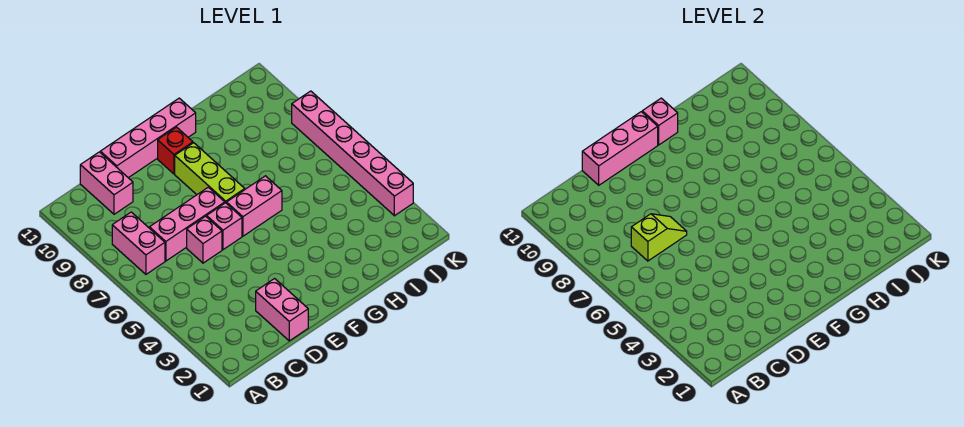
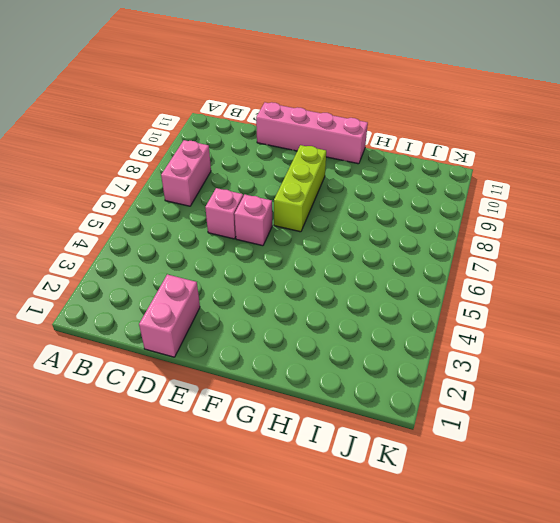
none -> pink brick C7:E7 level 1
none -> pink brick C10:C11 level 1
none -> pink brick F6:G6 level 1

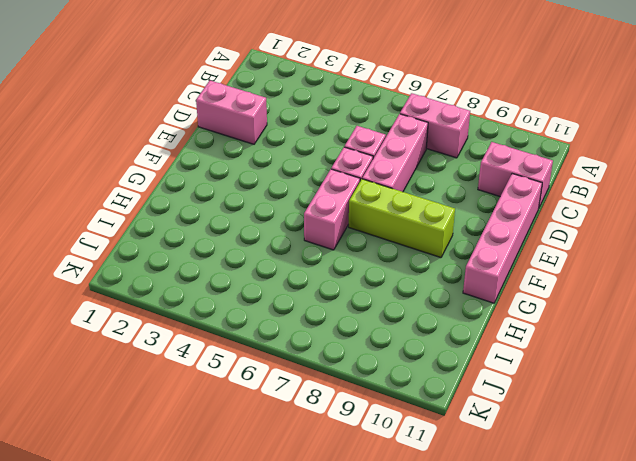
none -> red brick F10 level 1
none -> pink brick K3:K8 level 1
none -> lime slope C7:D7 level 2 top C

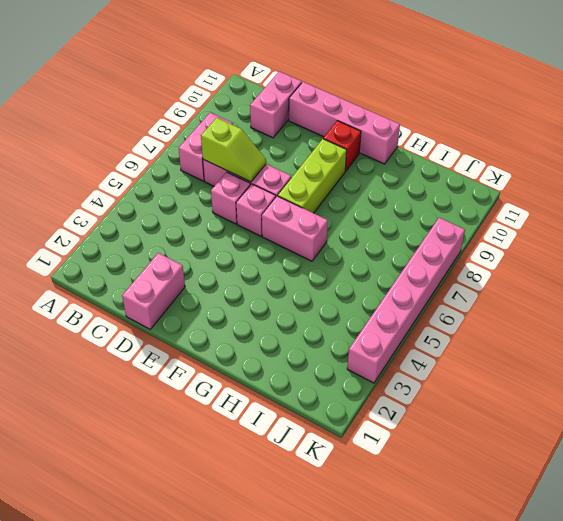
none -> pink brick D11:F11 level 2
none -> pink brick G11 level 2

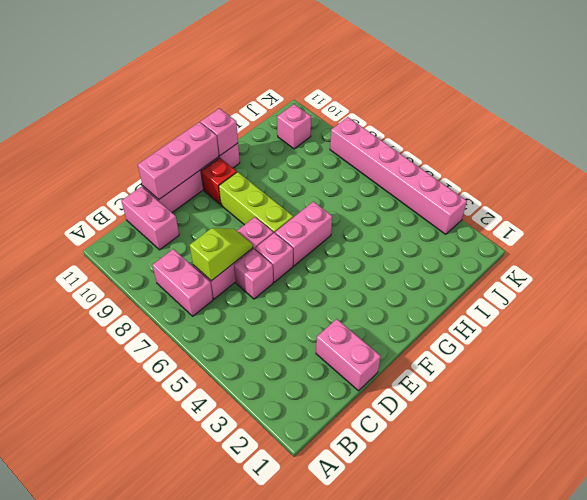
pink brick J10 level 1 -> none

